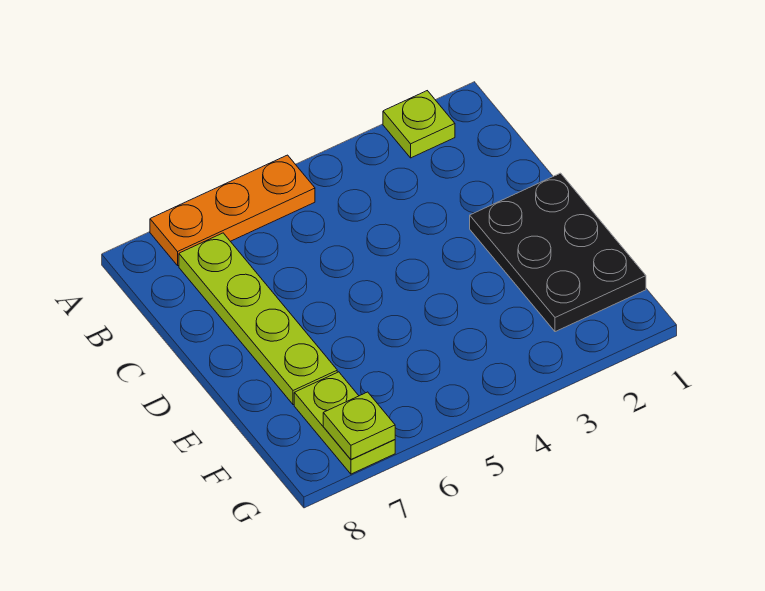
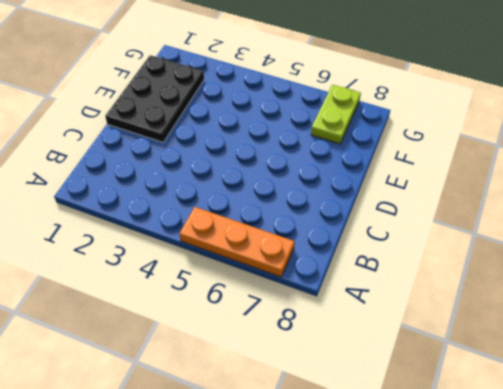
none -> lime plate A2 level 1
none -> lime plate B7:E7 level 1

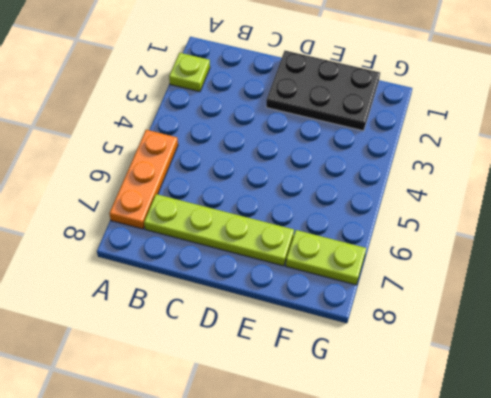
none -> lime plate G7 level 2

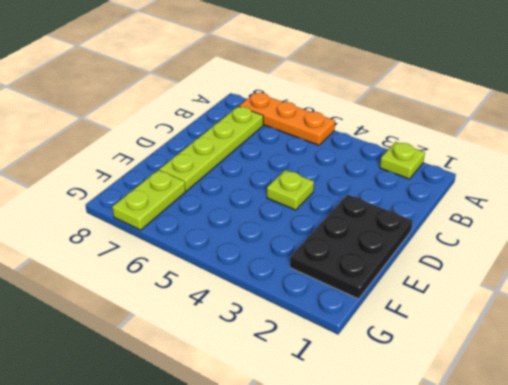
lime plate D4 level 1 -> lime plate G7 level 2

